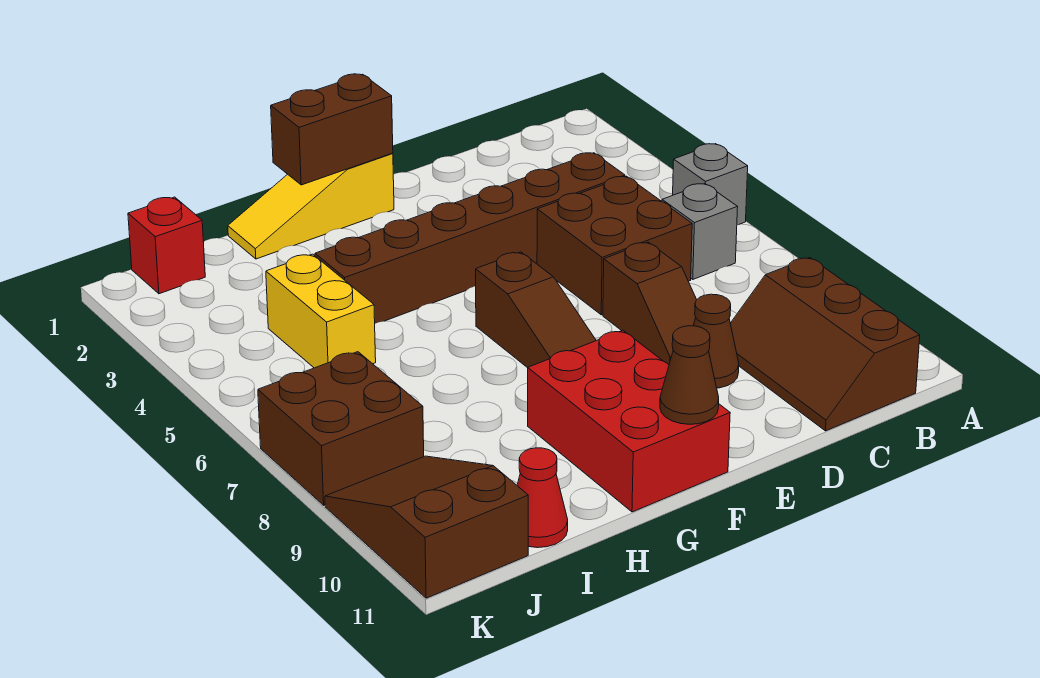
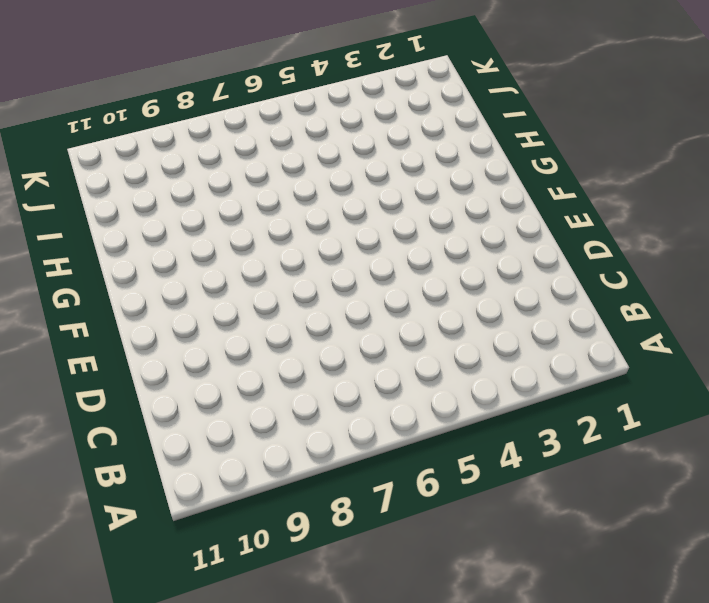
none -> grey brick A5 level 1
none -> grey brick B6 level 1
none -> brown slope B9:C11 level 1 top B

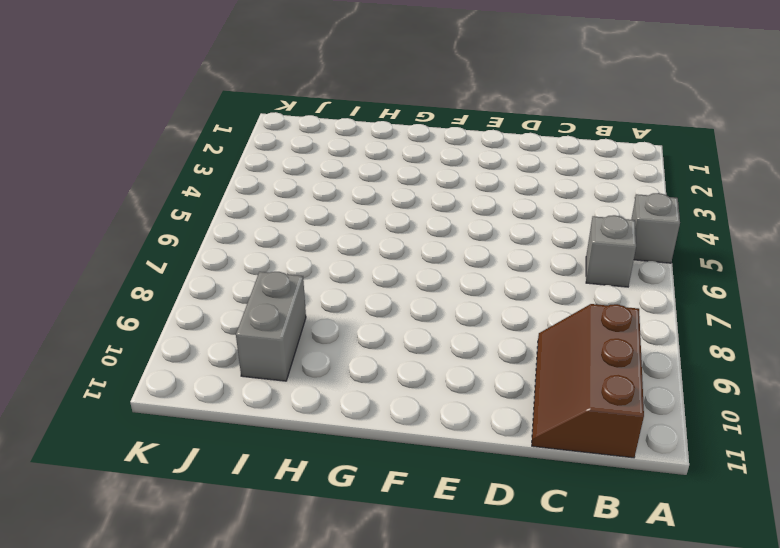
grey brick I9:I10 level 1 -> none
none -> brown brick C4:H4 level 1
none -> brown brick C5:D6 level 1
none -> brown slope D7:D8 level 1 top 7

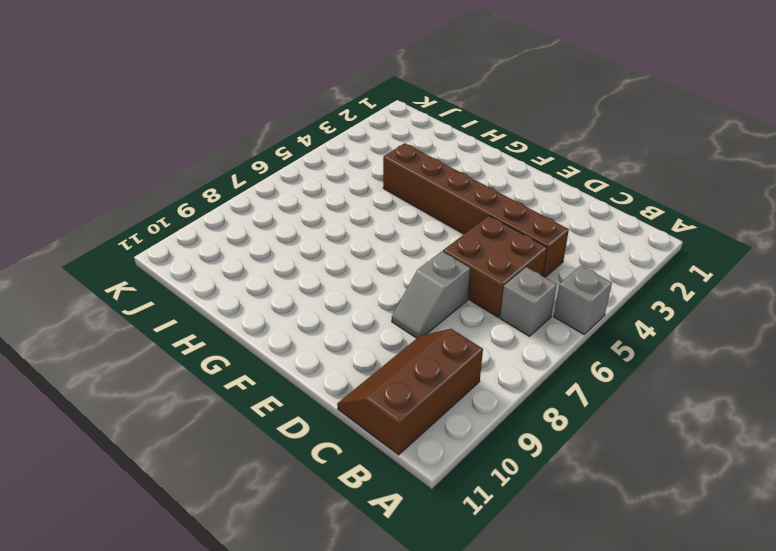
grey slope D7:D8 level 1 top 7 -> brown slope D7:D8 level 1 top 7
none -> brown cone D9 level 1
none -> yellow slope F1:H1 level 1 top F
none -> brown slope F6:F8 level 1 top 6

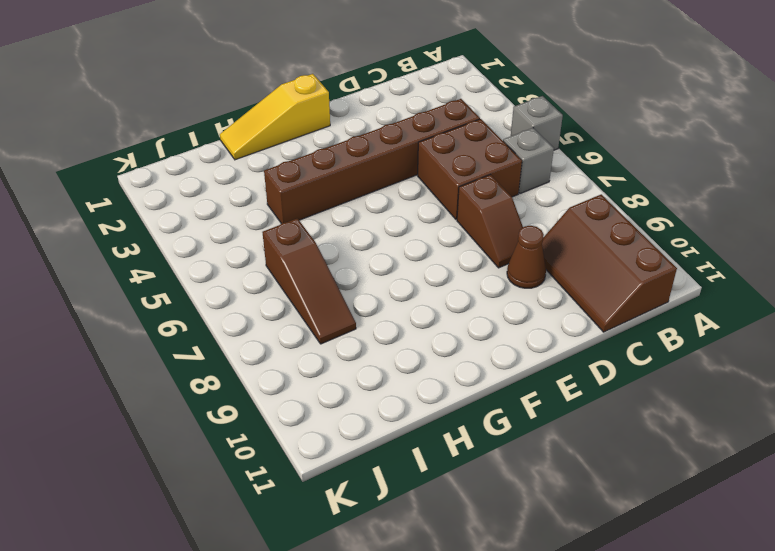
brown slope I6:I8 level 1 top 6 -> brown slope F6:F8 level 1 top 6
none -> red brick F9:G11 level 1
none -> yellow brick I4:I5 level 1
none -> red cone I11 level 1

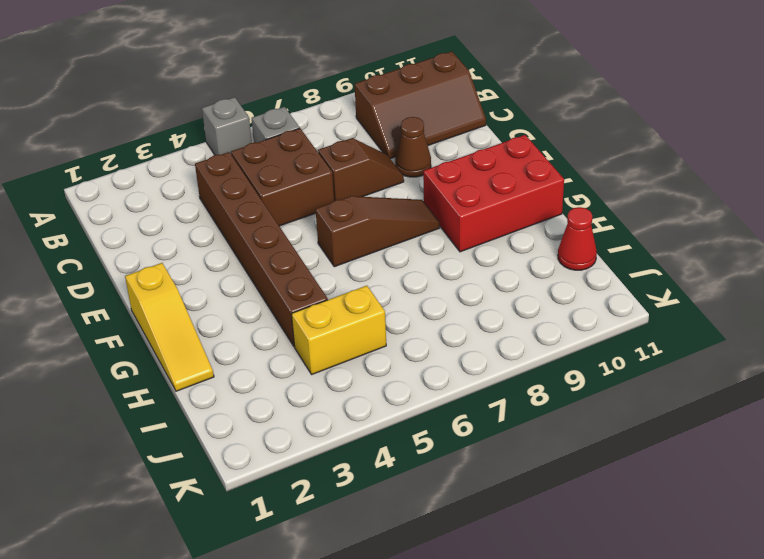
none -> red brick J1 level 1
none -> brown brick J7:K8 level 1
none -> brown slope J9:K11 level 1 top 11

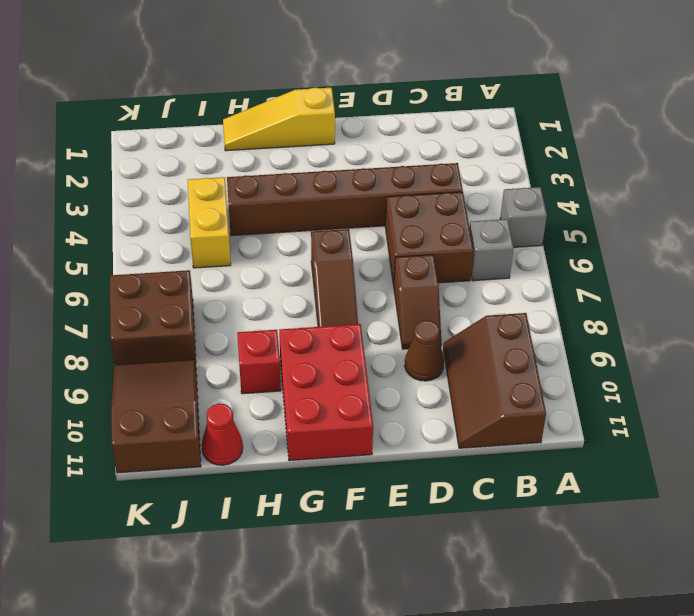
red brick H9 level 1 -> red brick J1 level 1
none -> brown brick F1:G1 level 2
none -> brown cone F11 level 2

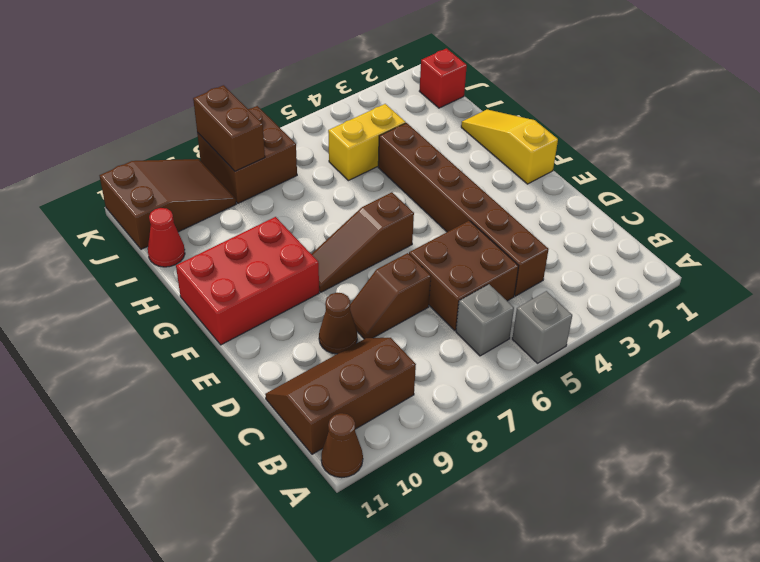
brown cone A11 level 1 -> brown cone F11 level 2
brown brick J8:K8 level 2 -> brown brick F1:G1 level 2

